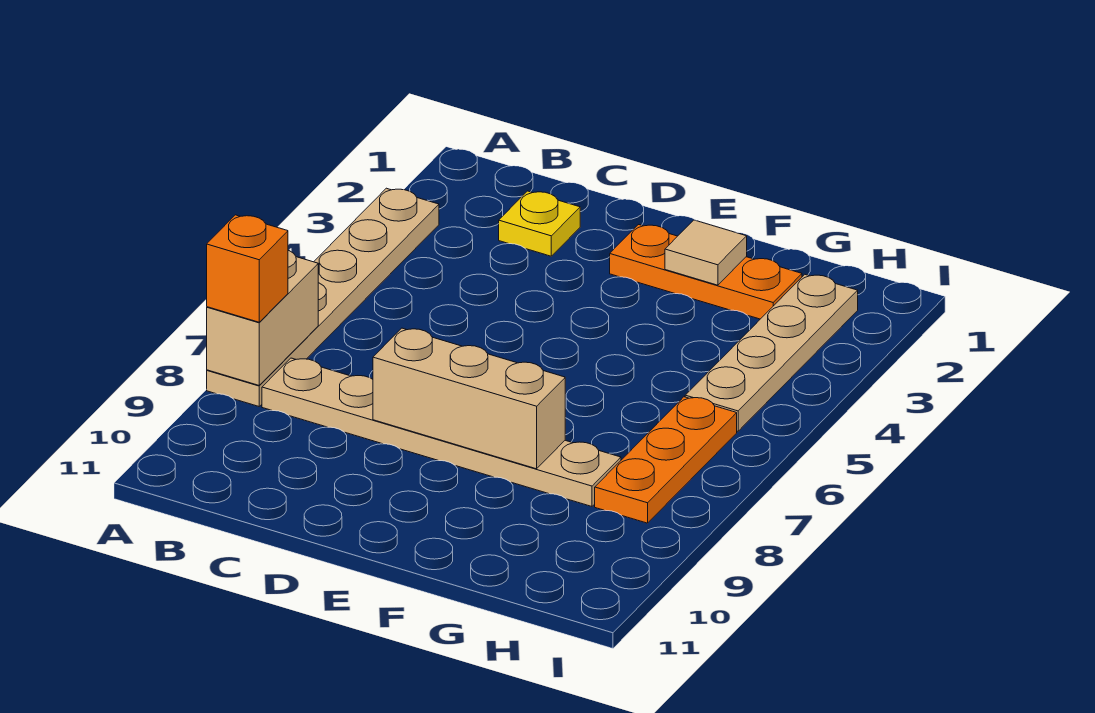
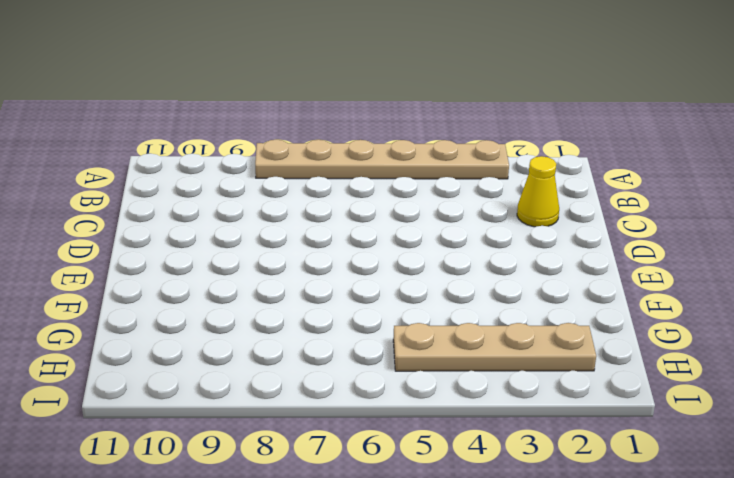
yellow cone C2 level 1 -> yellow plate C2 level 1
none -> tan plate B8:G8 level 1
none -> orange plate E2:G2 level 1

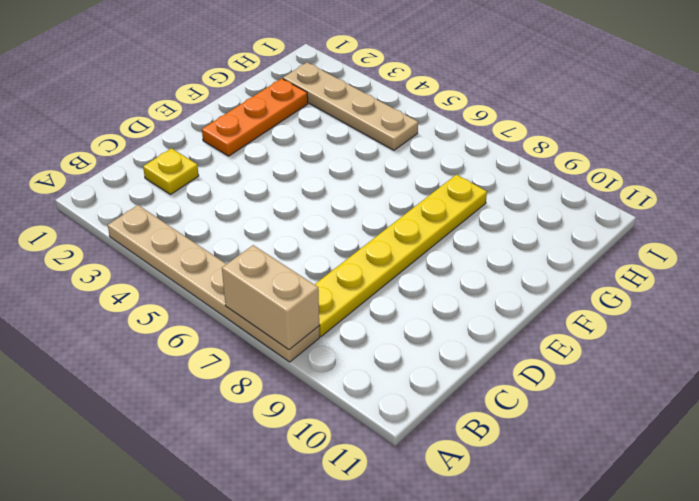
yellow plate B8:G8 level 1 -> tan plate B8:G8 level 1
none -> orange plate H6:H8 level 1
none -> tan brick D8:F8 level 2

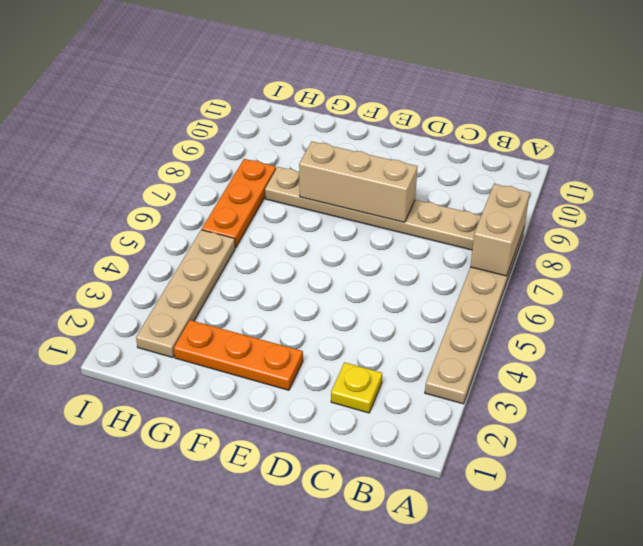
none -> tan tile F2 level 2
none -> orange brick A8 level 3

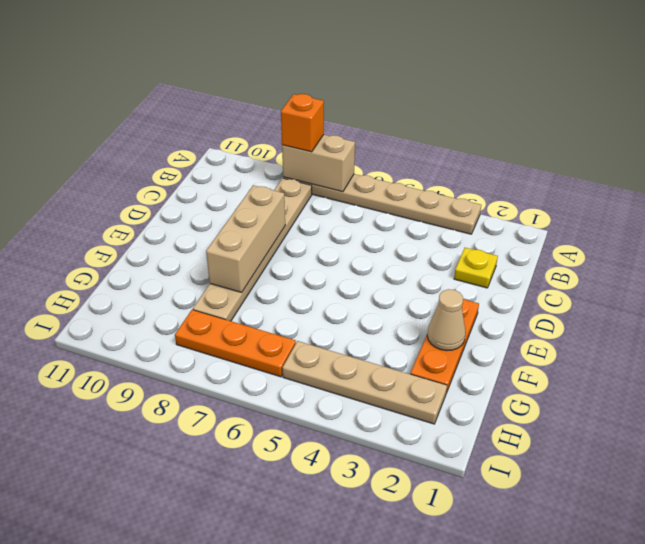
tan cone F2 level 2 -> tan tile F2 level 2

